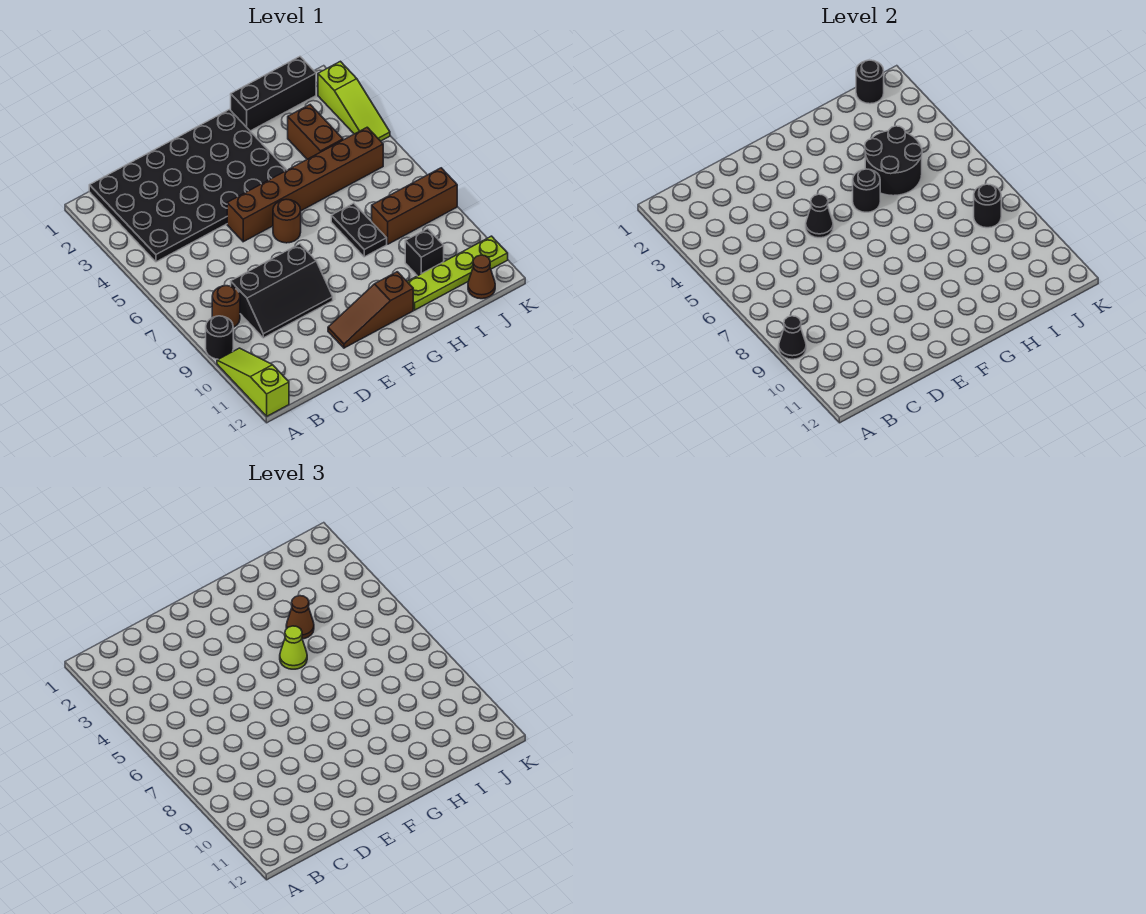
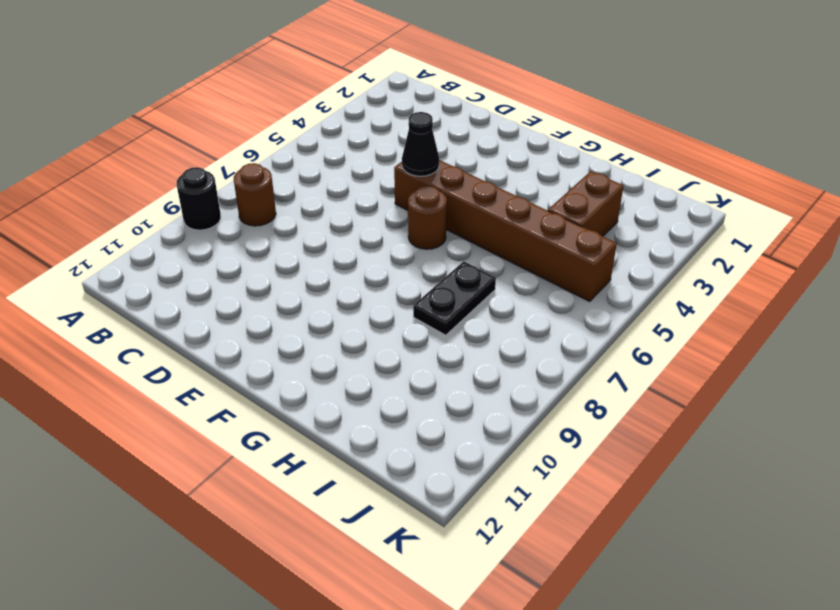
none -> lime slope A10:A12 level 1 top 12
none -> black plate B1:G4 level 1
none -> black slope C8:E9 level 1 top 8

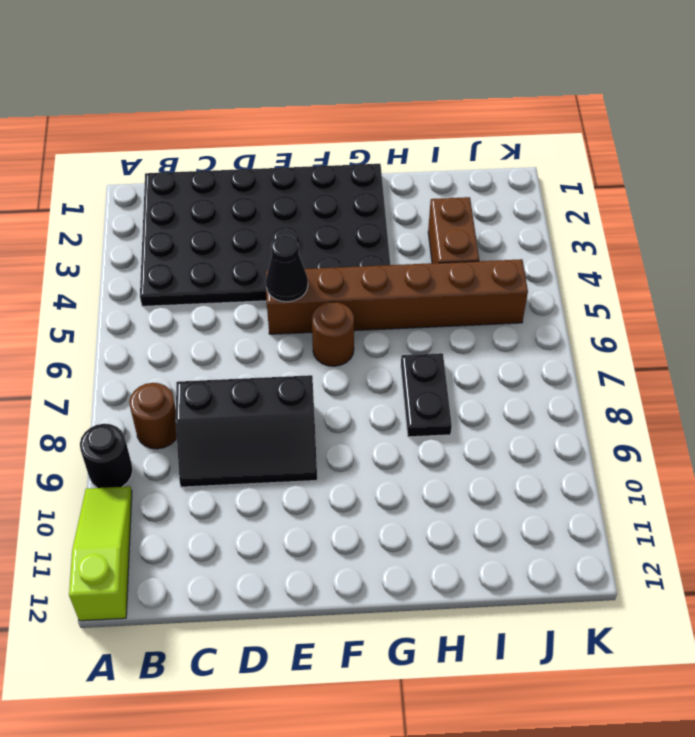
none -> brown slope E11:G11 level 1 top G
none -> black brick H1:J1 level 1
none -> lime plate H11:K11 level 1

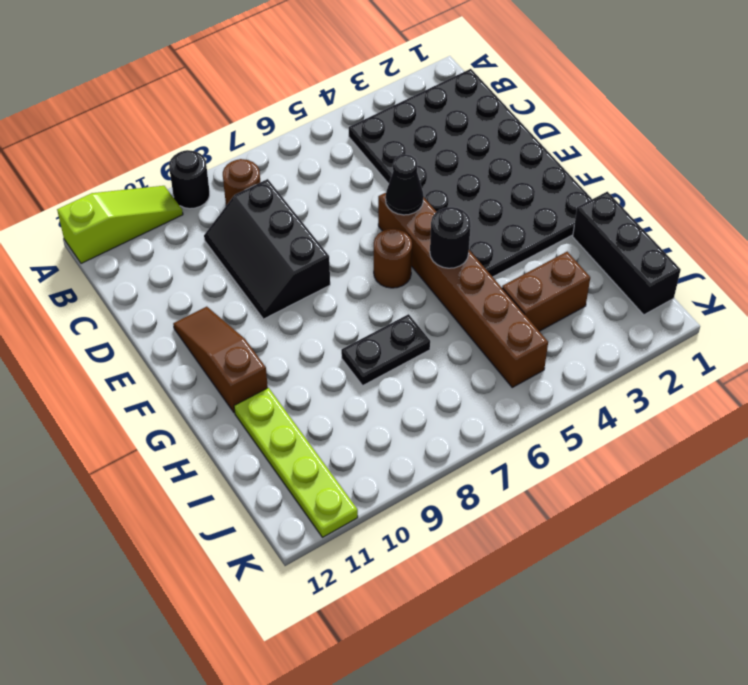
none -> brown brick I8:K8 level 1
none -> black brick I10 level 1
none -> brown cone J12 level 1

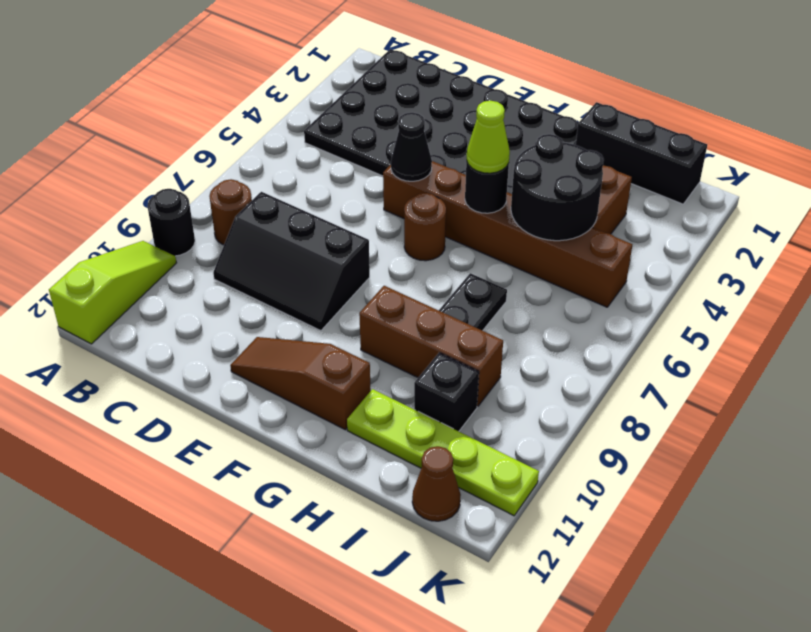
brown brick G9:I9 level 1 -> brown brick I8:K8 level 1
none -> lime slope K2:K4 level 1 top 2
none -> black cone A9 level 2
none -> black round brick J1 level 2

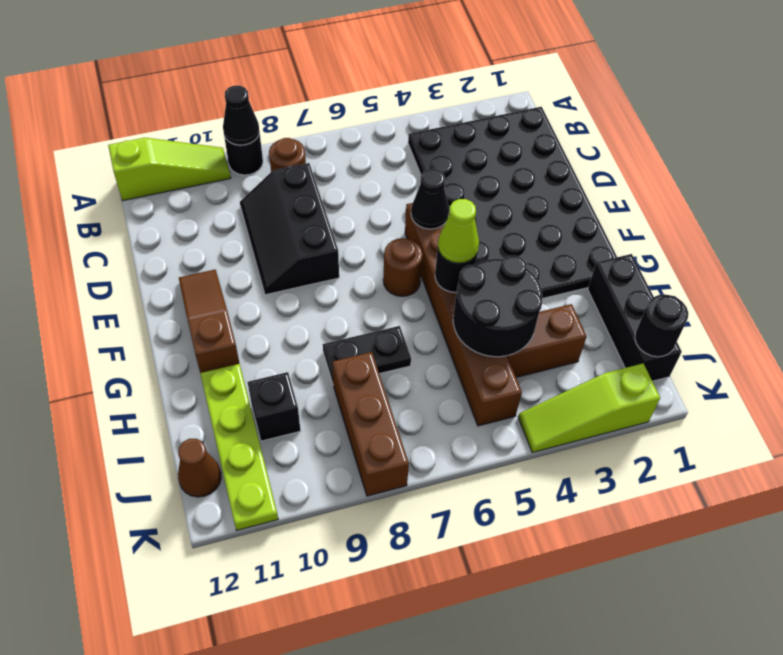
none -> black round brick J8 level 2
none -> brown cone H4 level 3

